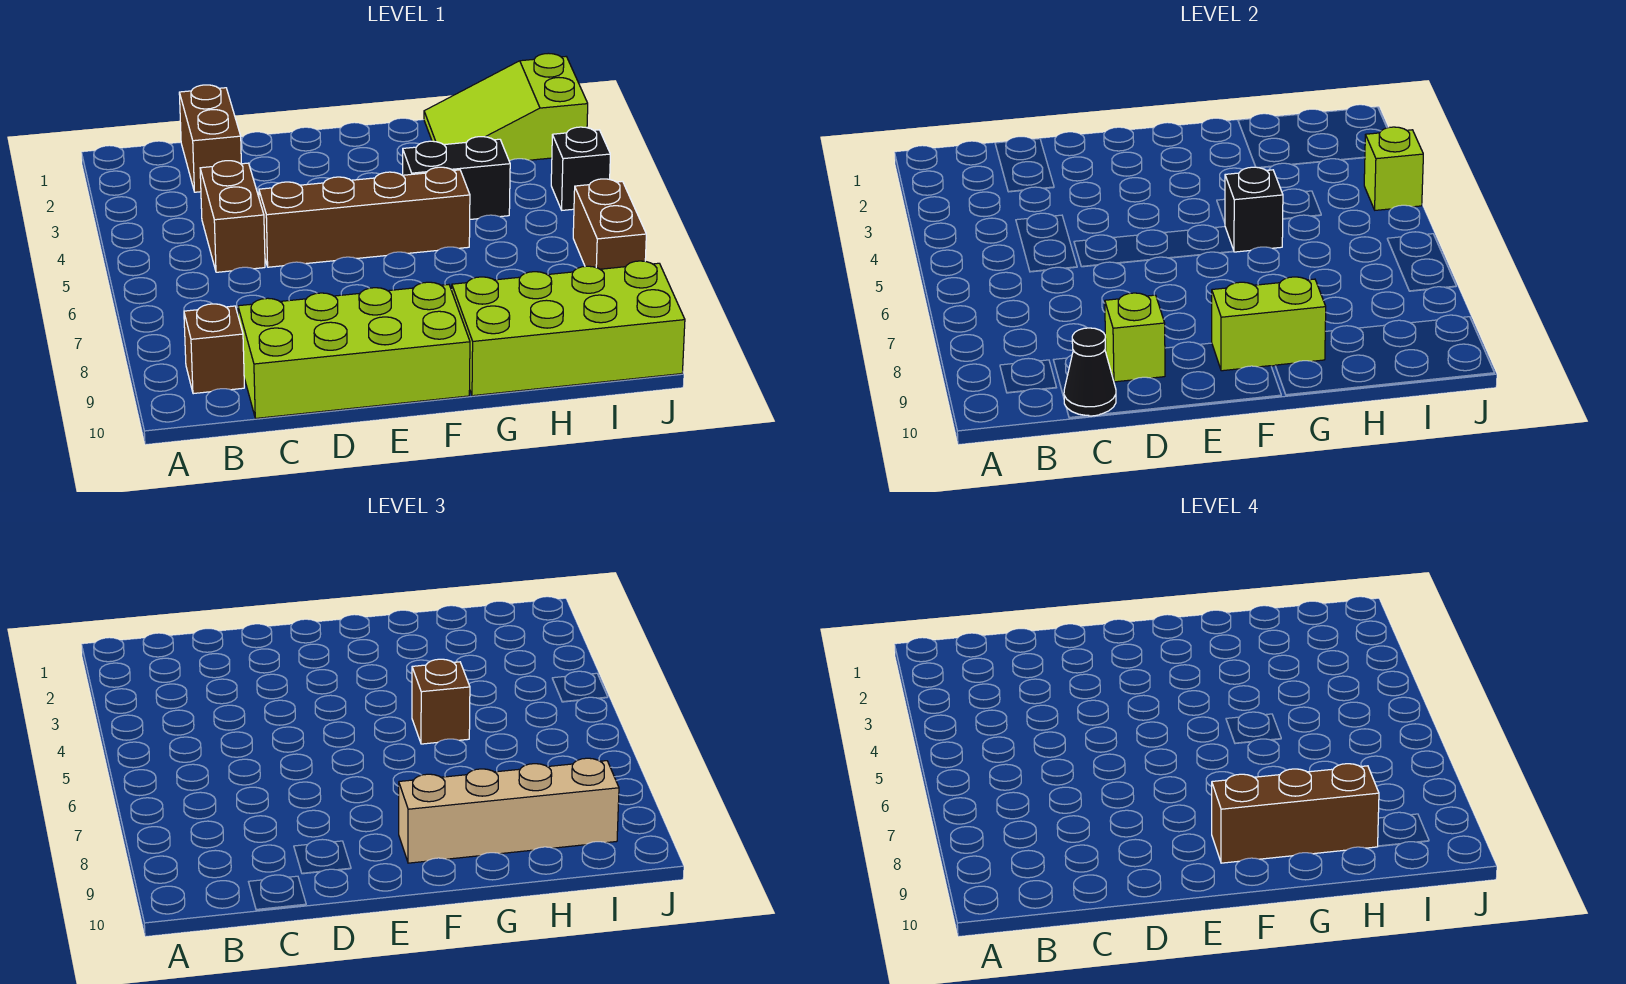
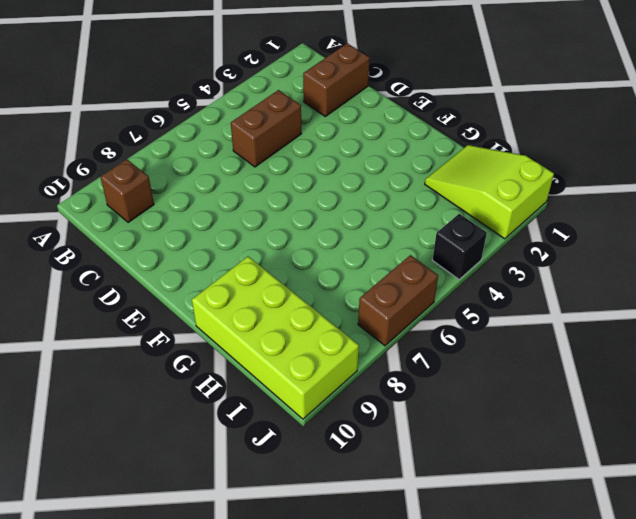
none -> lime brick C9:F10 level 1
none -> brown brick D5:G5 level 1
none -> black brick G4:H4 level 1

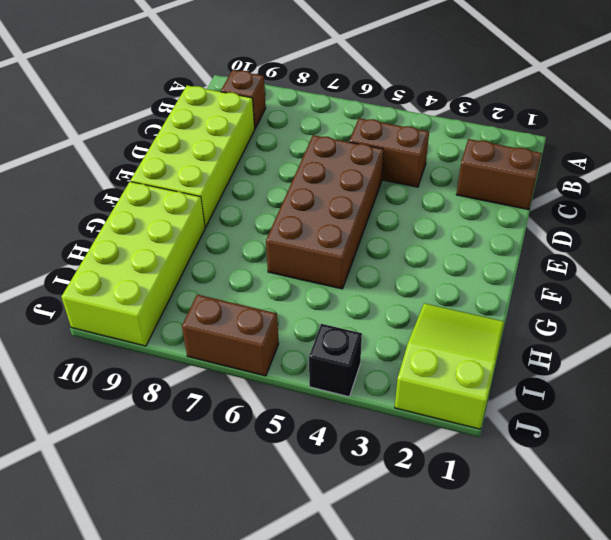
brown brick D5:G6 level 1 -> brown brick D5:G5 level 1
none -> black brick G4:H4 level 1
none -> black cone C10 level 2
none -> lime brick D9 level 2

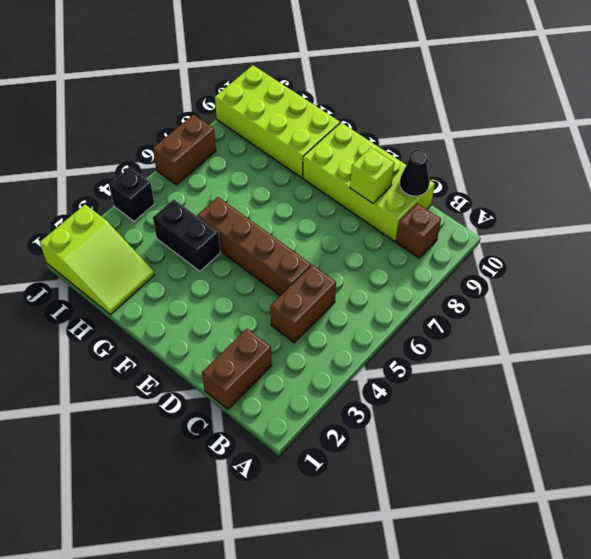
none -> lime brick F9:G9 level 2
none -> black brick G5 level 2
none -> lime brick J4 level 2

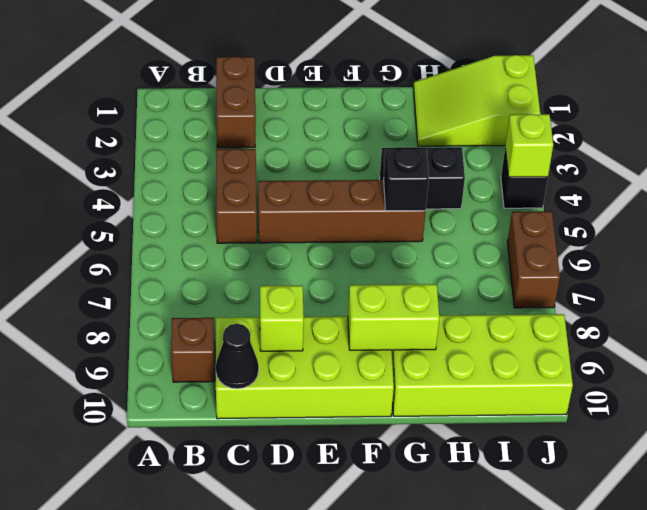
none -> tan brick F9:I9 level 3
none -> brown brick G5 level 3
none -> brown brick F9:H9 level 4

